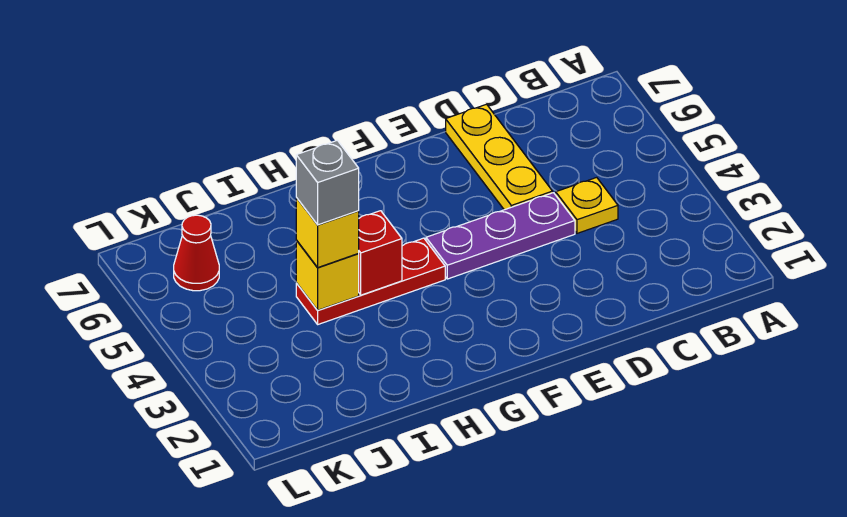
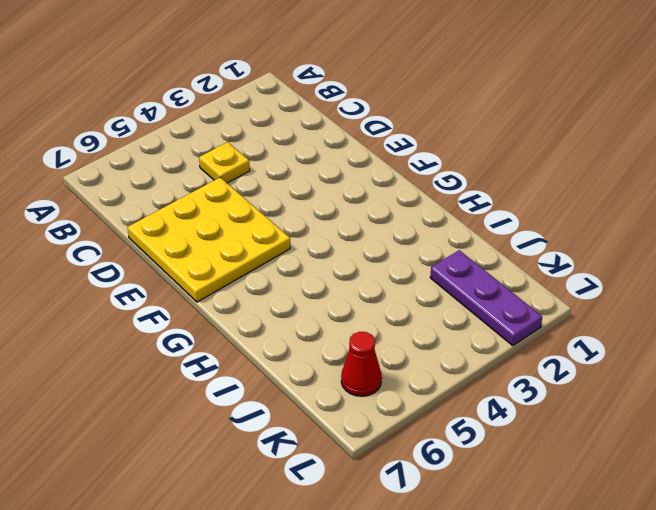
yellow plate D5:F7 level 1 -> yellow plate D5:D7 level 1
purple plate J2:L2 level 1 -> purple plate D4:F4 level 1
none -> red plate G4:I4 level 1
none -> red brick H4 level 2

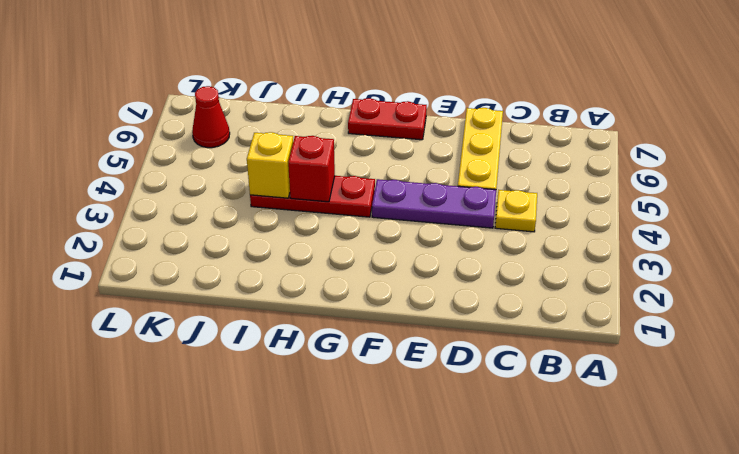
red plate F7:G7 level 1 -> none
none -> yellow brick I4 level 3
none -> grey brick I4 level 4

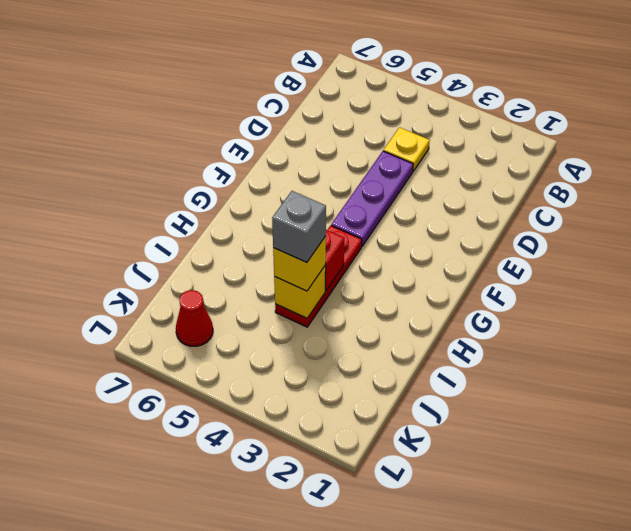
none -> yellow plate D5:D7 level 1

